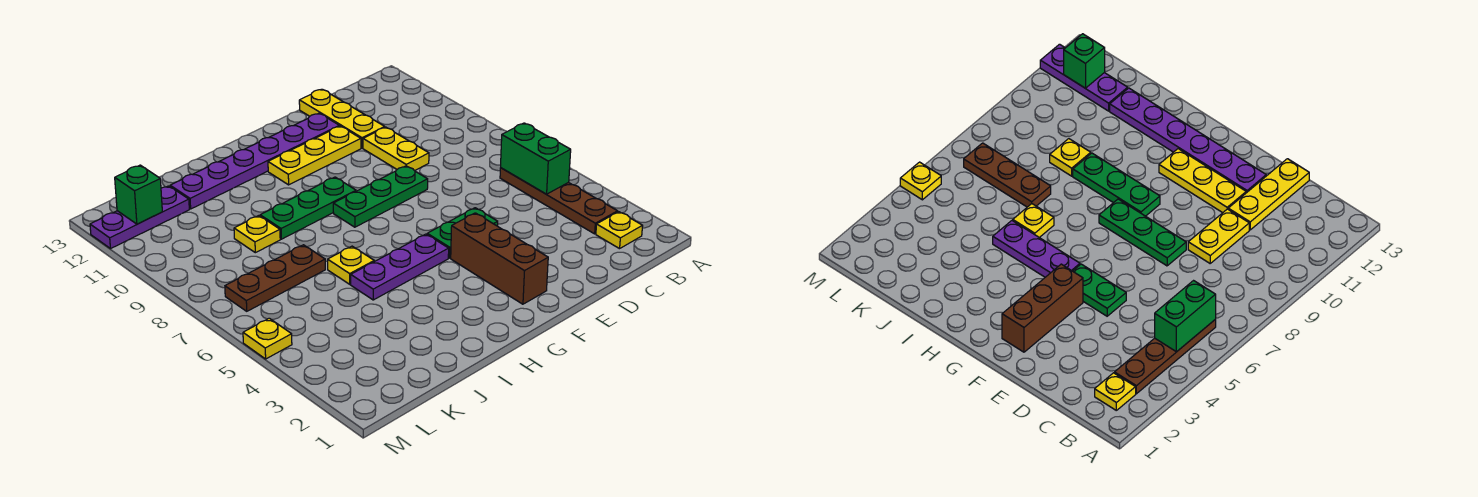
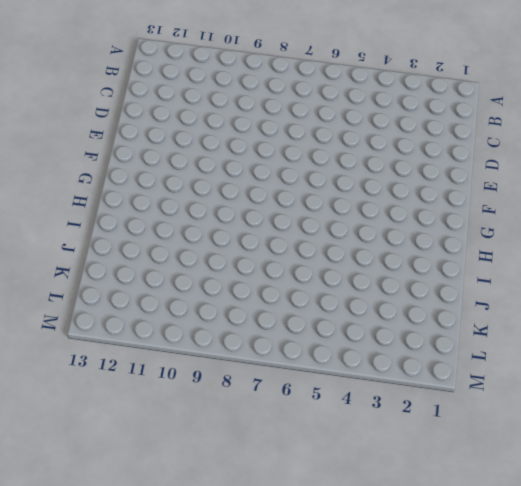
none -> yellow plate B2 level 1
none -> brown plate B3:B6 level 1
none -> yellow plate D9:D10 level 1

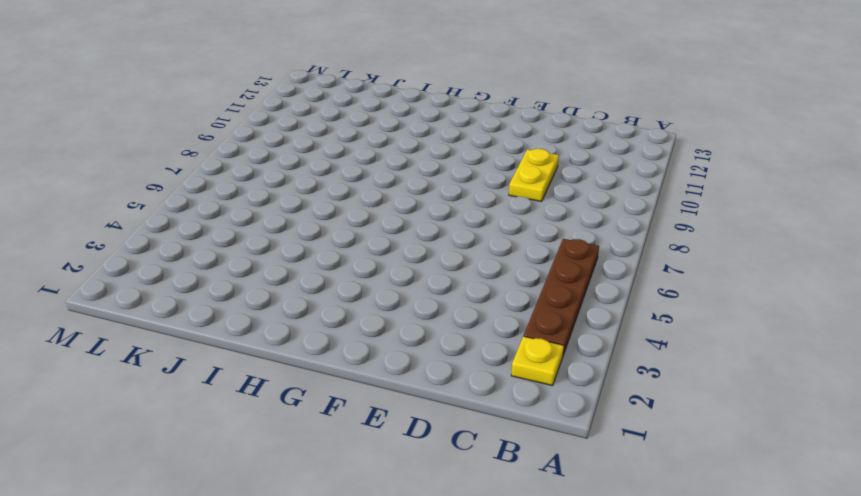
none -> yellow plate D11:D13 level 1
none -> green plate E5:F5 level 1
none -> green plate E8:G8 level 1

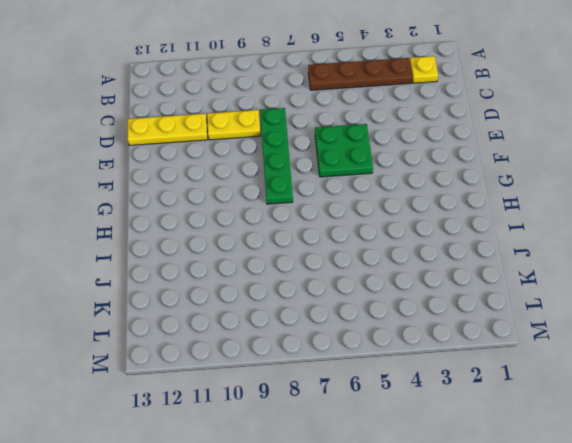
green plate D8:G8 level 1 -> green plate E8:G8 level 1
green plate E5:F6 level 1 -> green plate E5:F5 level 1
none -> yellow plate E11:G11 level 1
none -> purple plate E12:J12 level 1
none -> brown brick F2:F4 level 1

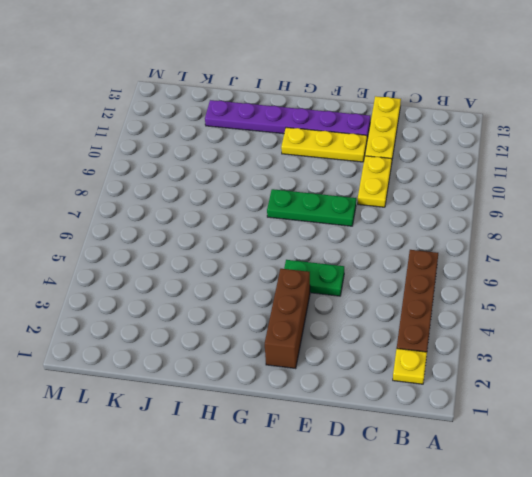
none -> purple plate G5:I5 level 1
none -> green plate G9:I9 level 1
none -> yellow plate I6 level 1

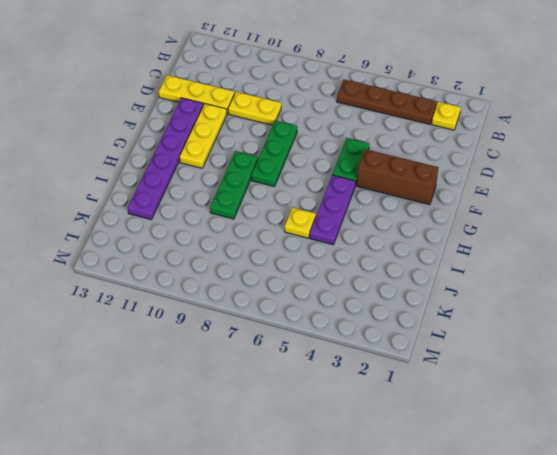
none -> brown plate J7:L7 level 1
none -> yellow plate J9 level 1
none -> purple plate K12:M12 level 1

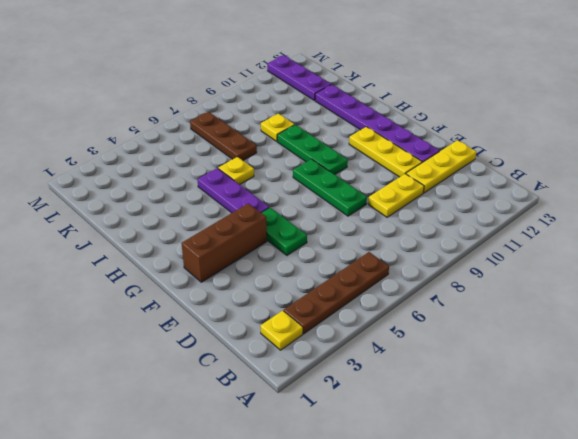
none -> yellow plate M5 level 1
none -> green brick B5:B6 level 2
none -> green brick L12 level 2

